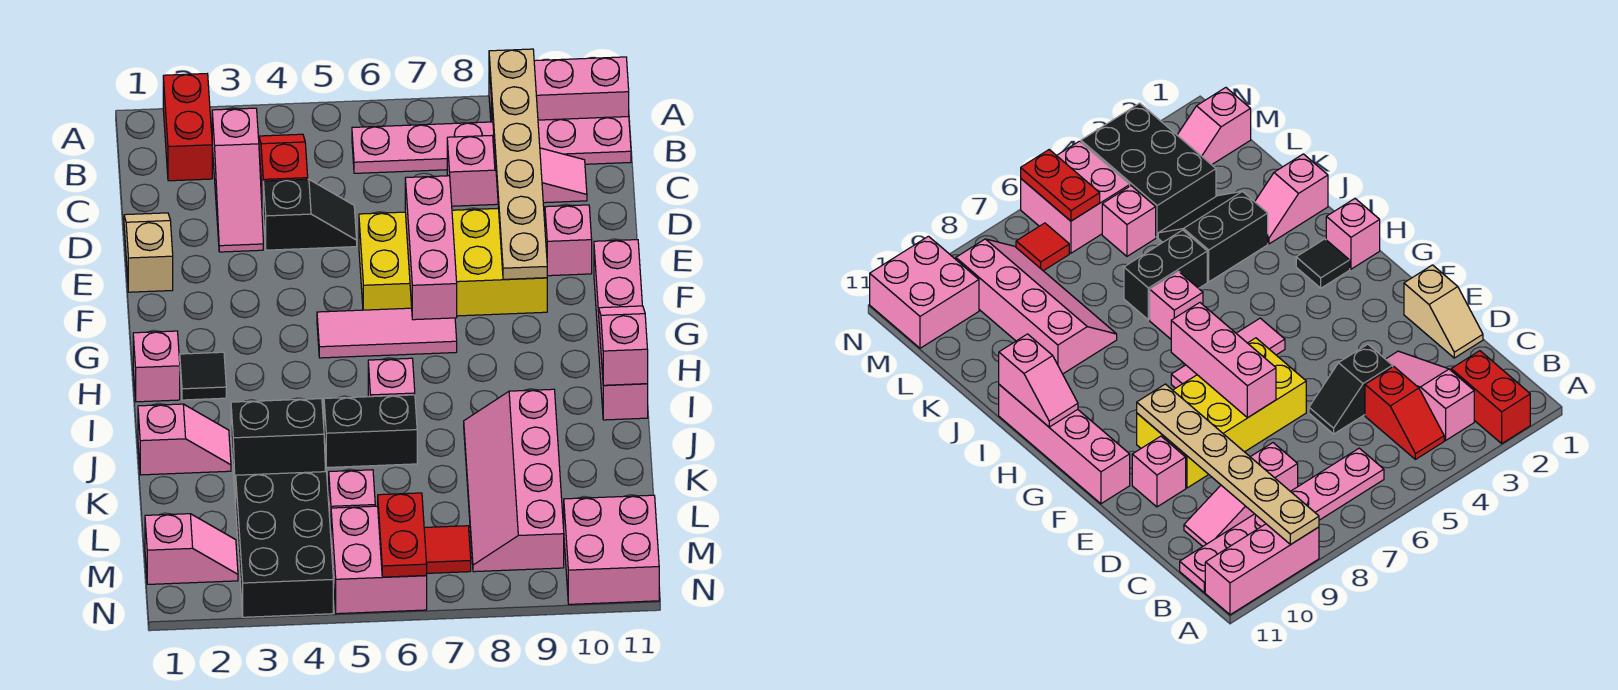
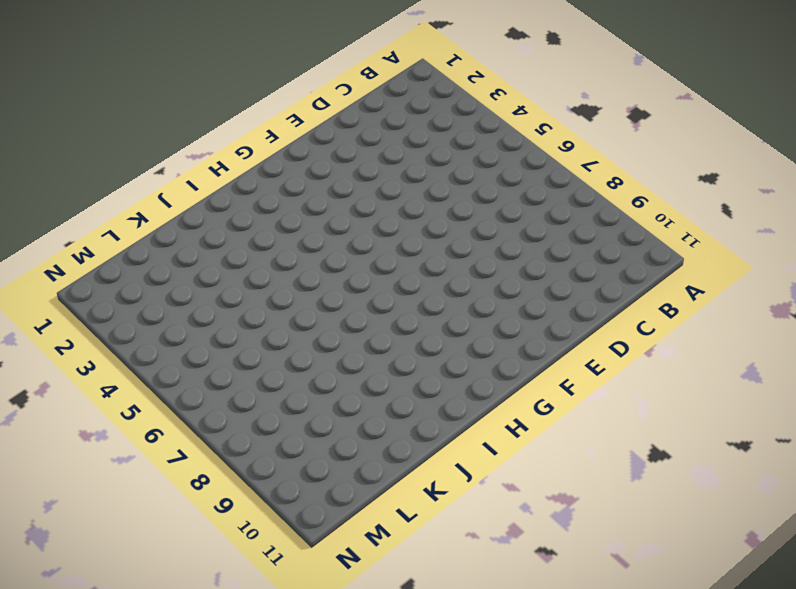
none -> red brick A2:B2 level 1
none -> pink brick A9:A11 level 1
none -> pink slope B3:D3 level 1 top B

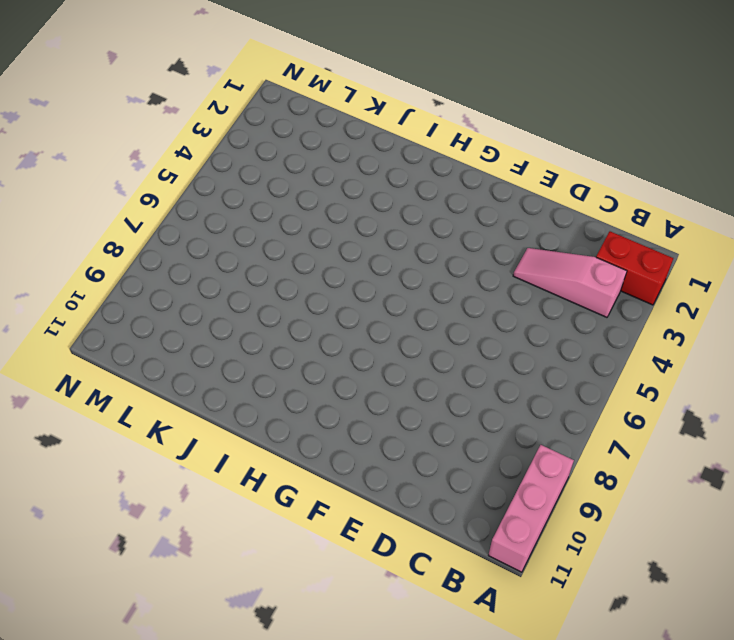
none -> red slope B4:C4 level 1 top C
none -> pink plate B6:B11 level 1
none -> pink slope C8:C10 level 1 top 8

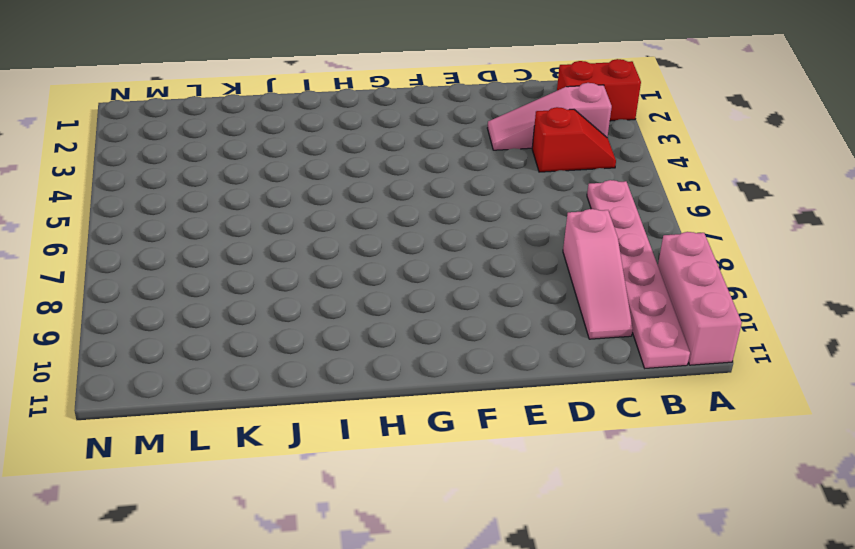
none -> tan slope D1:E1 level 1 top E
none -> black slope D4:D5 level 1 top 4
none -> yellow brick E6:F9 level 1

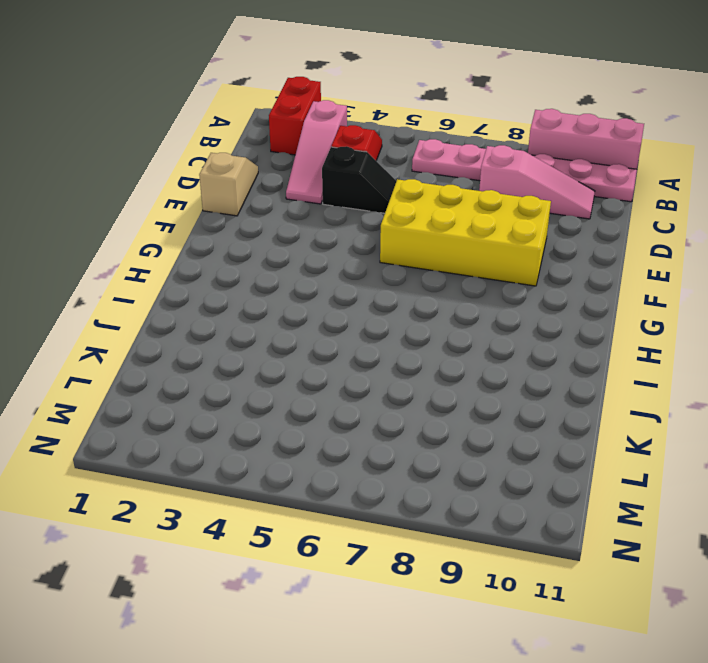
none -> pink brick E10 level 1
none -> pink brick F11:I11 level 1
none -> pink tile G5:G7 level 1

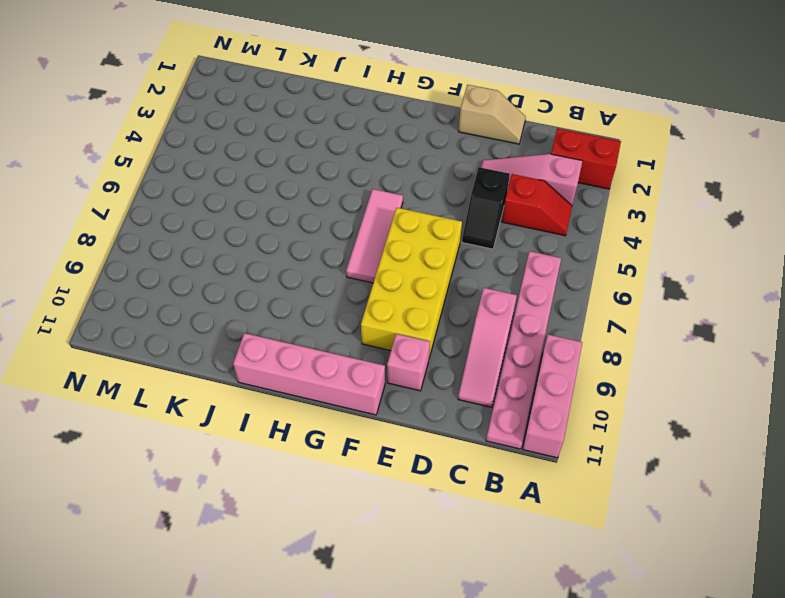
none -> pink brick H1 level 1
none -> black tile H2 level 1
none -> pink brick I6 level 1

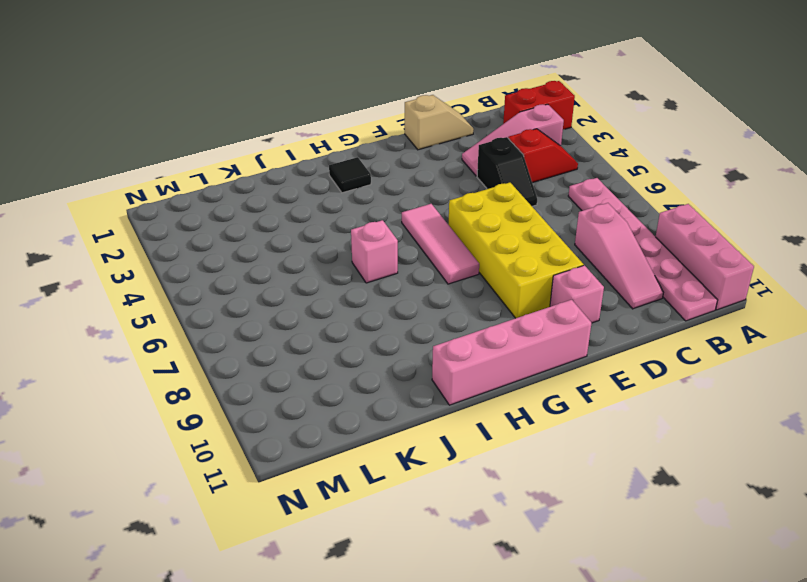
none -> pink brick H1 level 1
none -> pink slope J1:J2 level 1 top 1
none -> black slope J3:K4 level 1 top J

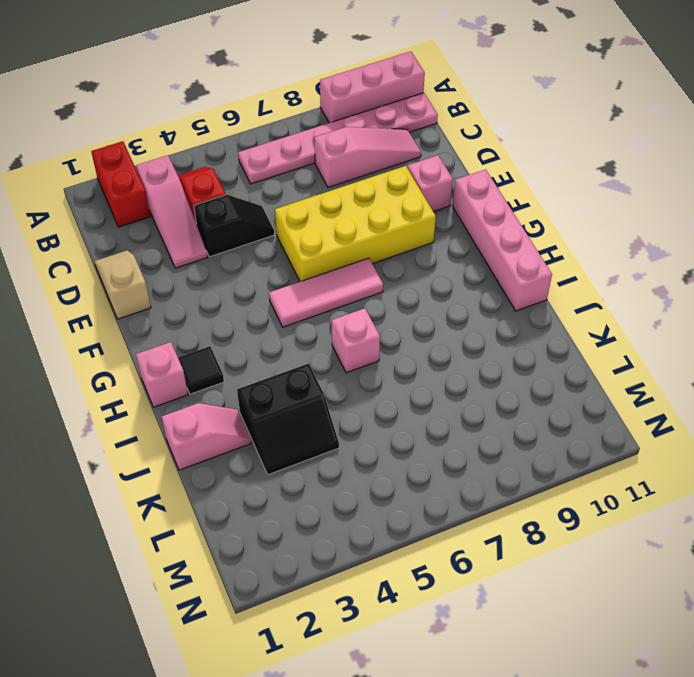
none -> black brick J5:J6 level 1
none -> pink slope J8:M9 level 1 top 9
none -> black brick L3:N4 level 1

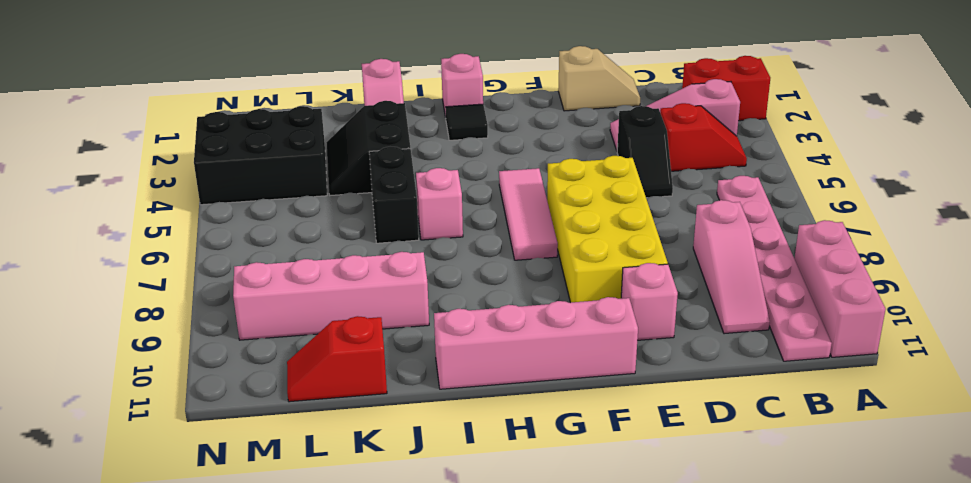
red slope K11:L11 level 1 top K -> none
none -> pink brick L5 level 1
none -> pink slope M1:M2 level 1 top 1
none -> pink brick M5:N6 level 1

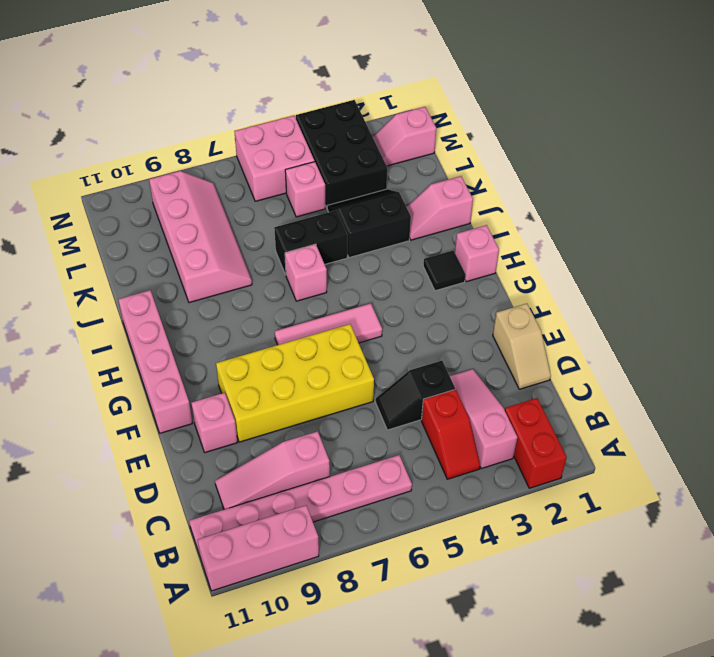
none -> red tile M7 level 1
none -> pink brick M10:N11 level 1
none -> tan plate A9:F9 level 2

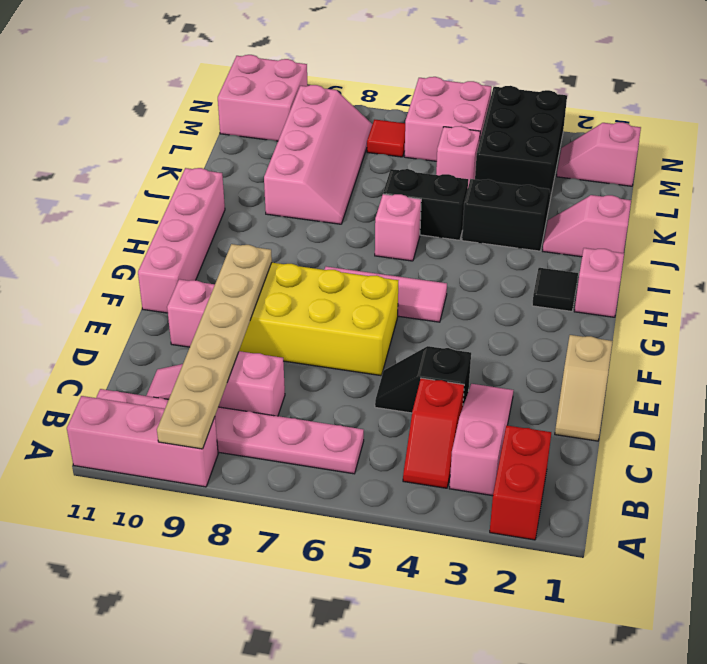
none -> pink brick E7:G7 level 2
none -> pink slope H11:I11 level 2 top I
none -> red plate M6:N6 level 2

